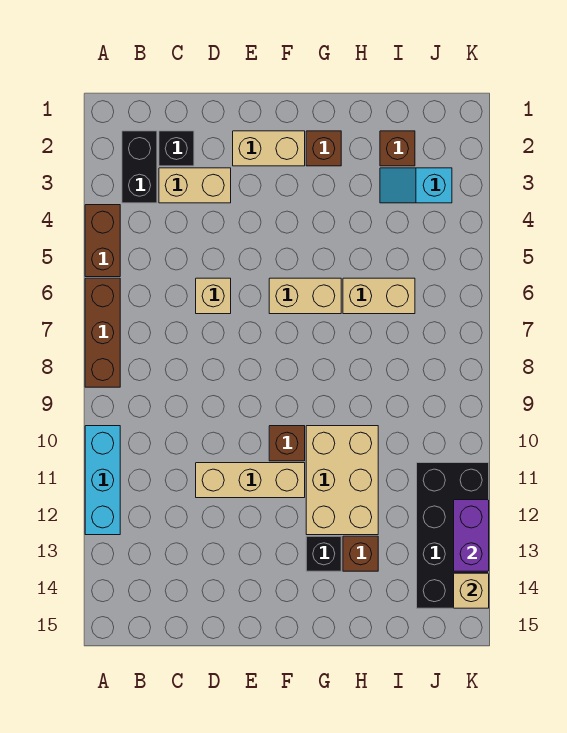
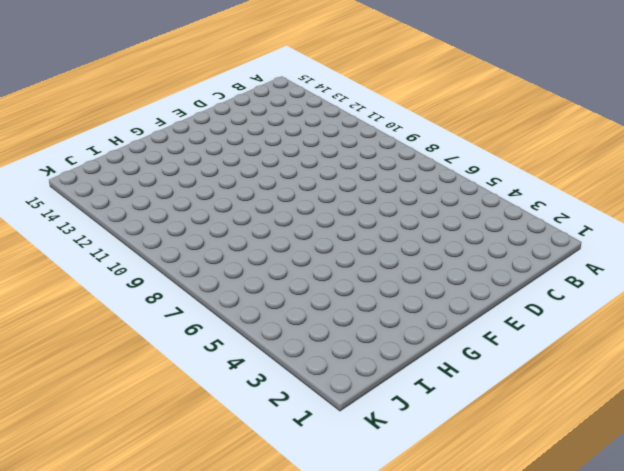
none -> brown brick A4:A5 level 1
none -> brown brick A6:A8 level 1
none -> cyan brick A10:A12 level 1

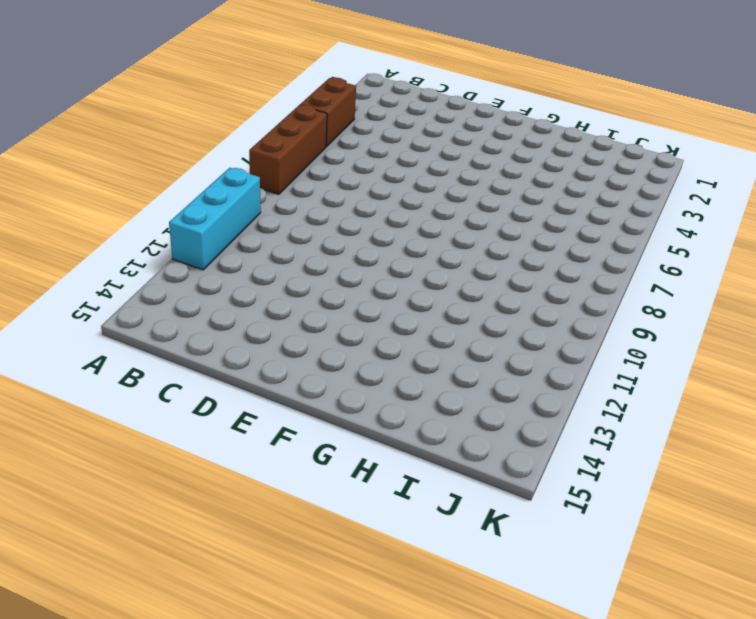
none -> black brick B2:B3 level 1
none -> black brick C2 level 1
none -> tan brick C3:D3 level 1

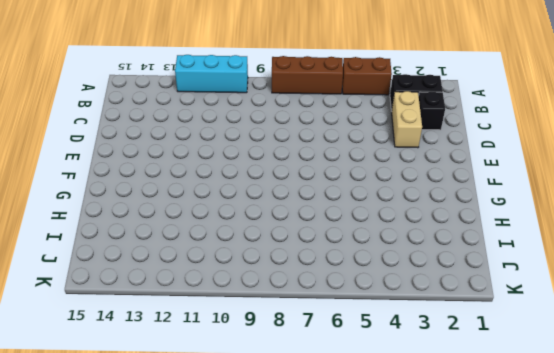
none -> tan brick D6 level 1
none -> tan brick D11:F11 level 1
none -> tan brick E2:F2 level 1

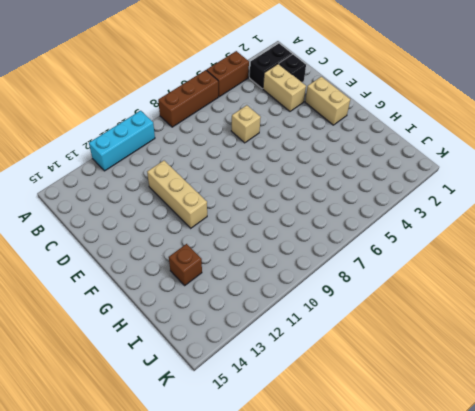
none -> tan brick F6:G6 level 1
none -> brown brick F10 level 1
none -> brown brick G2 level 1

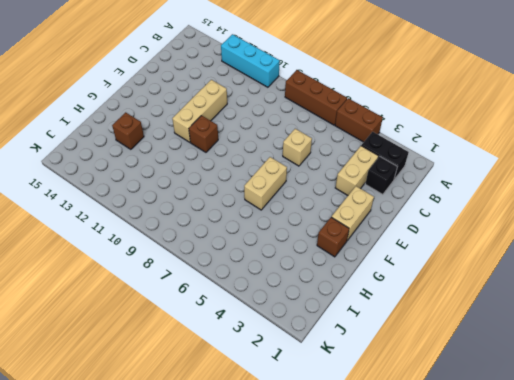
none -> tan brick G10:H12 level 1
none -> black brick G13 level 1
none -> tan brick H6:I6 level 1

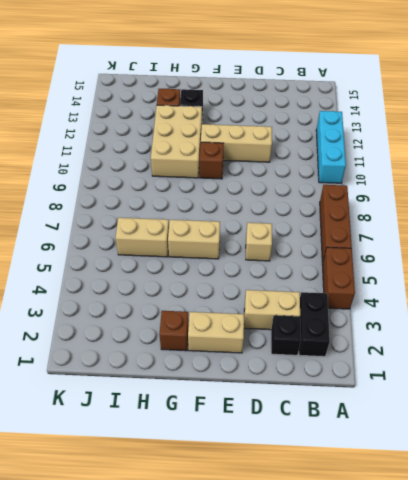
none -> brown brick I2 level 1
none -> cyan slope I3:J3 level 1 top J
none -> black brick J11:K14 level 1

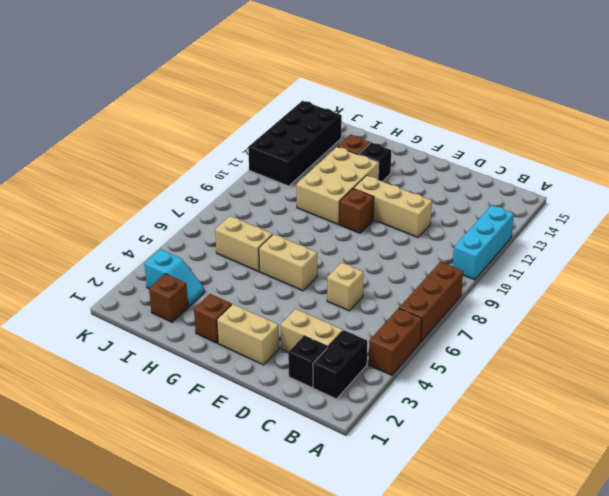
none -> purple brick K12:K13 level 2
none -> tan brick K14 level 2

